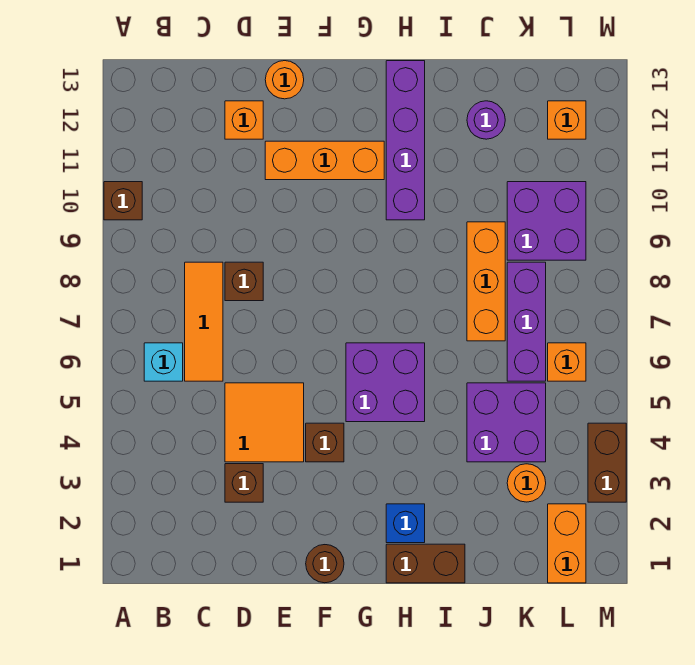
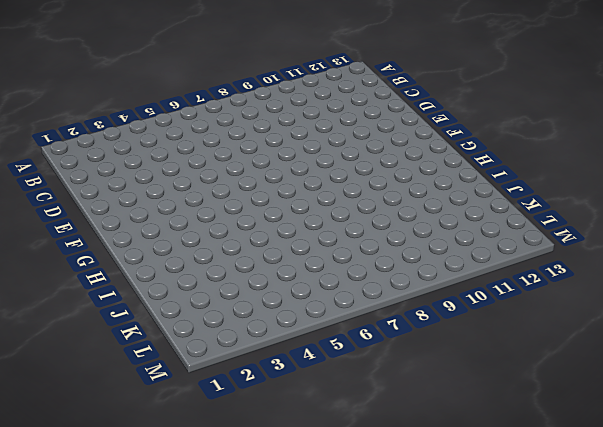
none -> brown brick A10 level 1
none -> cyan brick B6 level 1
none -> orange tile C6:C8 level 1

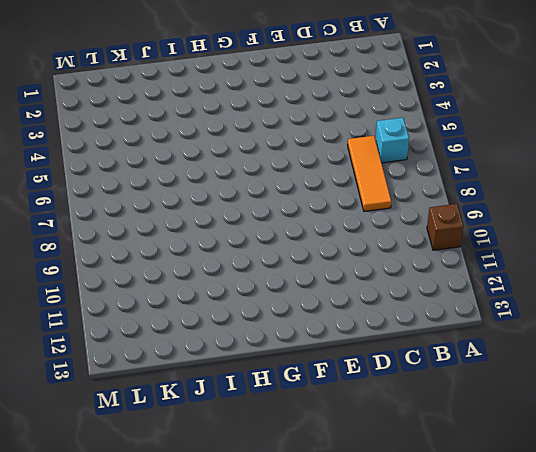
none -> brown brick D3 level 1
none -> orange tile D4:E5 level 1
none -> brown brick D8 level 1

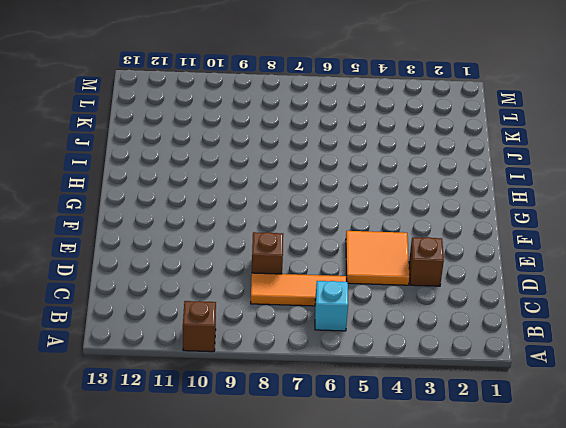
none -> orange brick D12 level 1
none -> orange brick E11:G11 level 1
none -> orange round brick E13 level 1

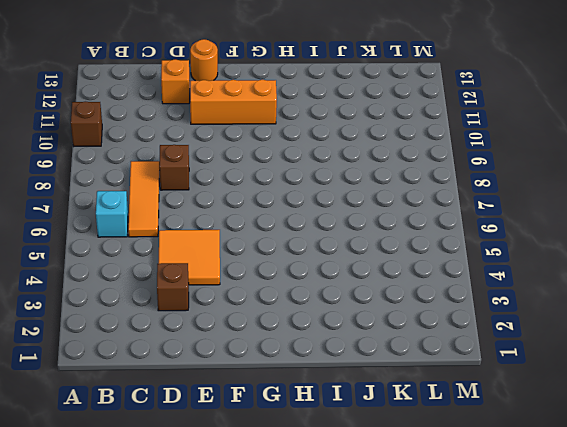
none -> brown round brick F1 level 1
none -> brown brick F4 level 1
none -> purple brick G5:H6 level 1

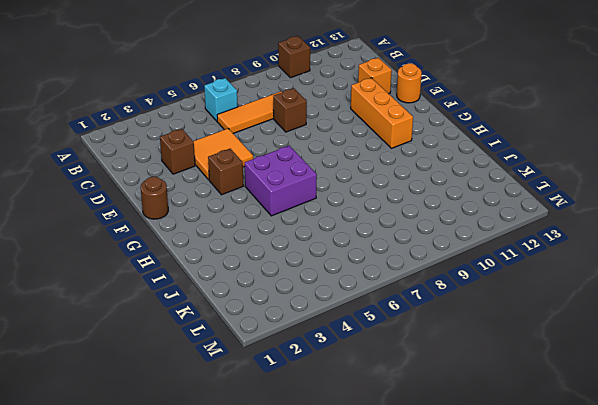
none -> brown brick H1:I1 level 1
none -> blue brick H2 level 1
none -> purple brick H10:H13 level 1

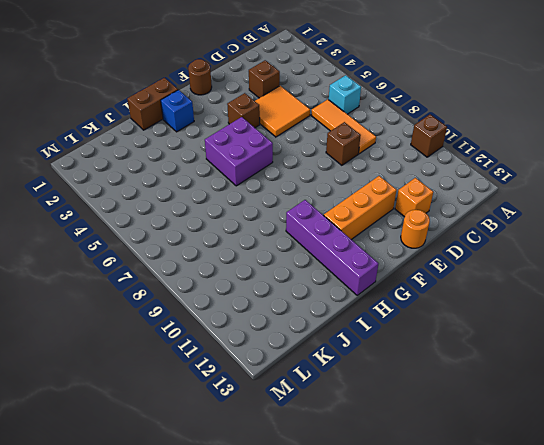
none -> purple brick J4:K5 level 1
none -> orange brick J7:J9 level 1
none -> purple round brick J12 level 1

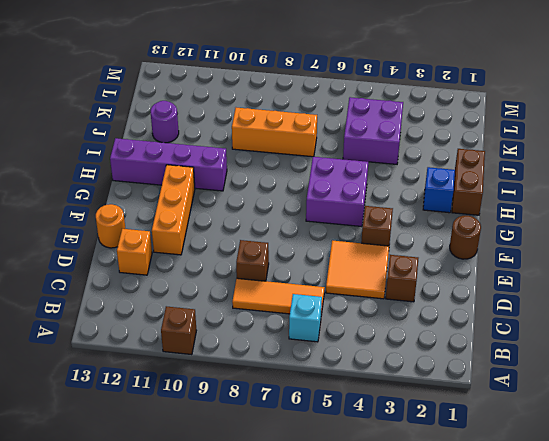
none -> orange round brick K3 level 1
none -> purple brick K6:K8 level 1
none -> purple brick K9:L10 level 1

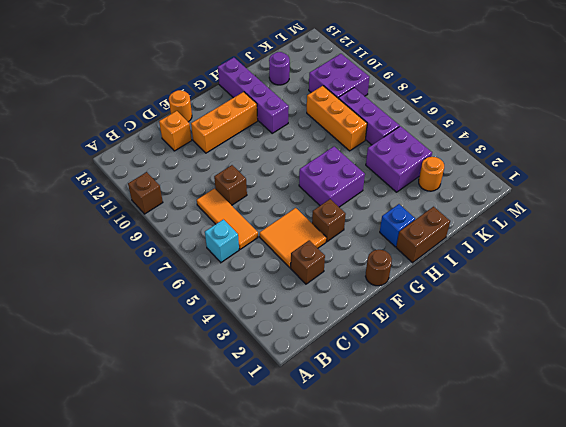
none -> orange brick L1:L2 level 1
none -> orange brick L6 level 1
none -> orange brick L12 level 1

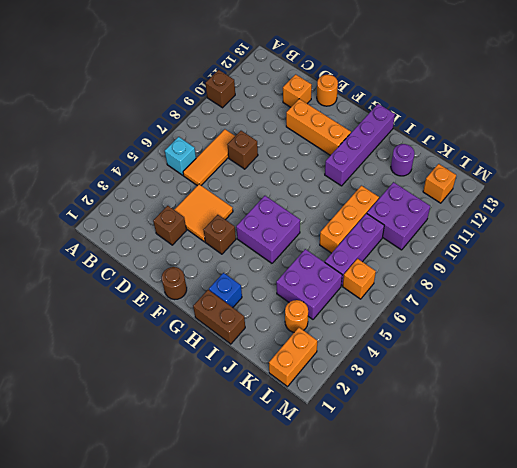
none -> brown brick M3:M4 level 1

